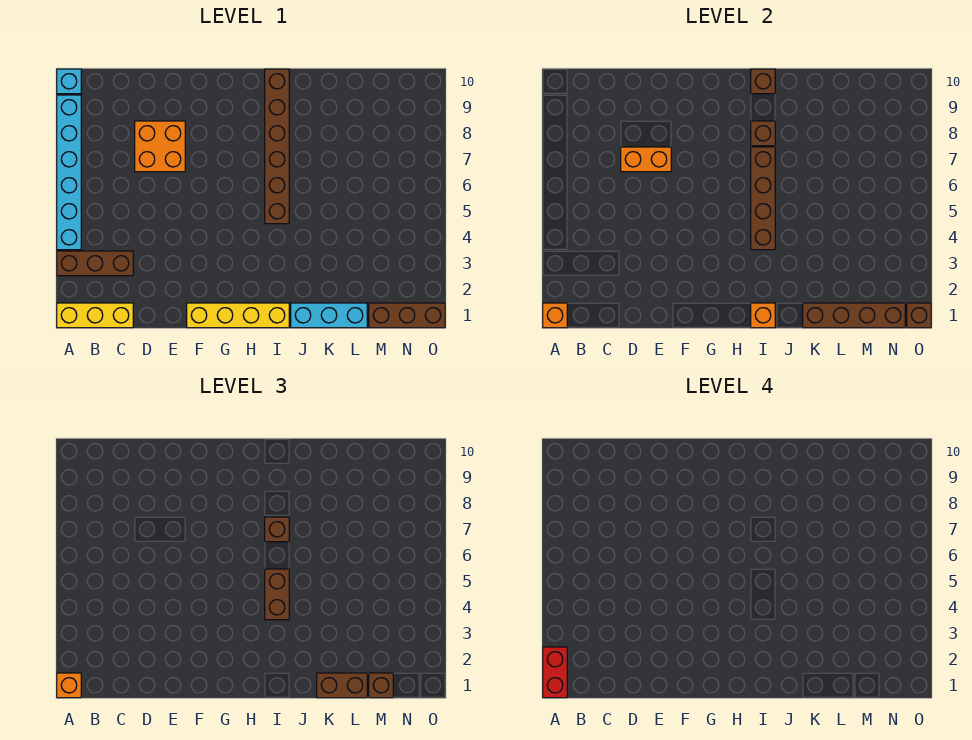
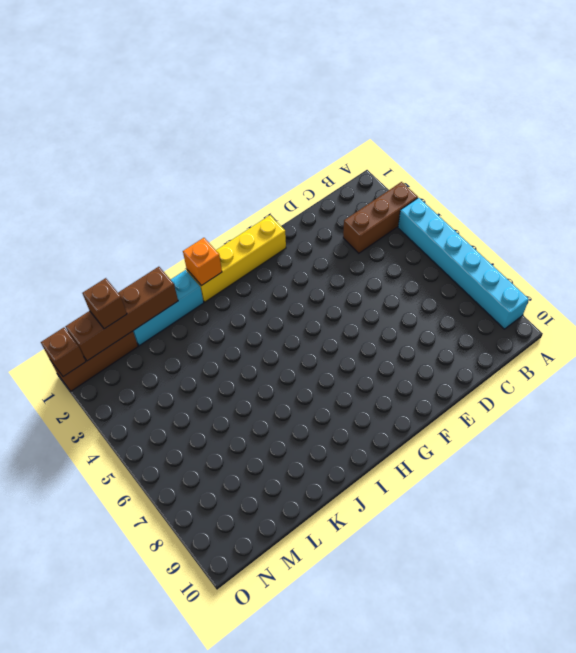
none -> yellow brick A1:C1 level 1
none -> cyan brick A10 level 1
none -> orange brick D7:E8 level 1

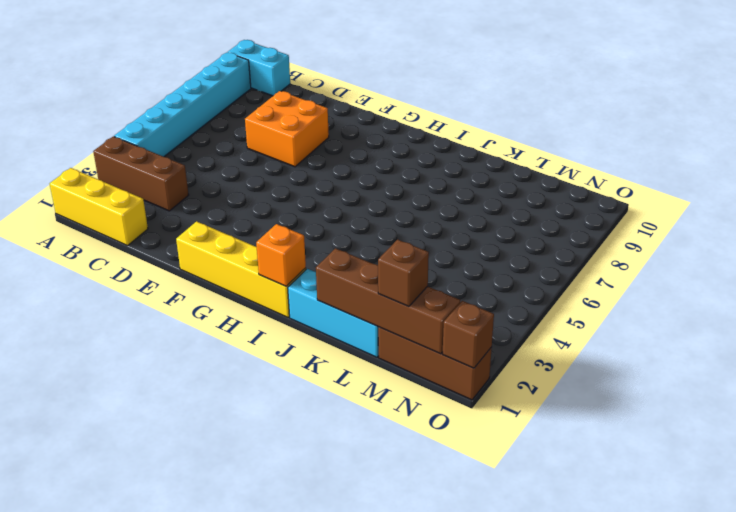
cyan brick A10:B10 level 1 -> cyan brick A10 level 1
none -> brown brick I5:I10 level 1
none -> orange brick A1 level 2
none -> orange brick D7:E7 level 2

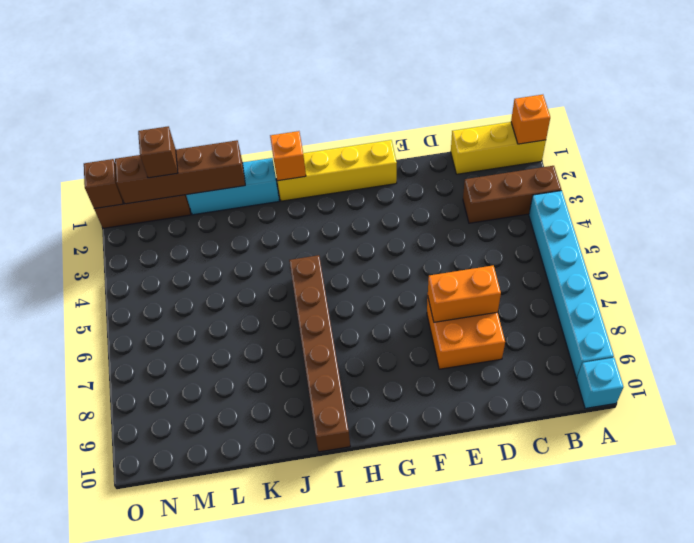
none -> brown brick I4:I7 level 2
none -> brown brick I8 level 2
none -> brown brick I10 level 2

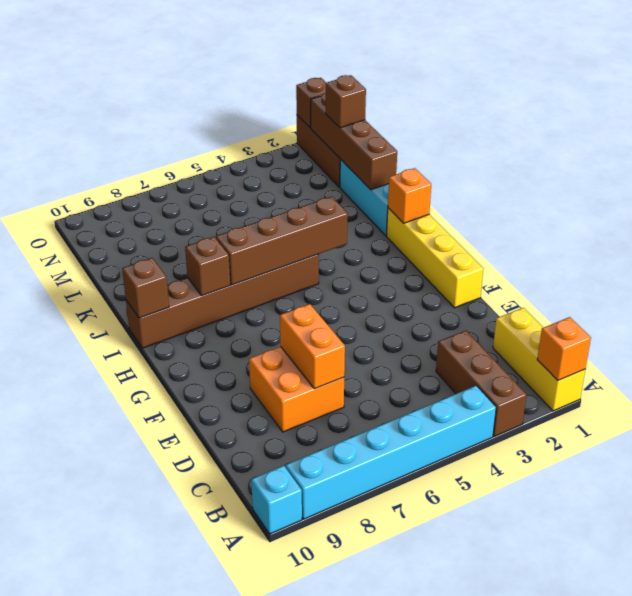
none -> orange brick A1 level 3
none -> brown brick I4:I5 level 3
none -> brown brick I7 level 3

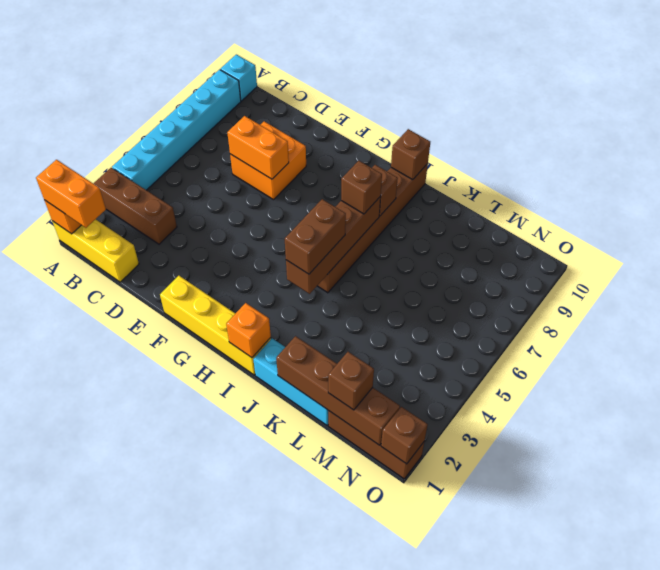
orange brick A1:B1 level 3 -> orange brick A1 level 3
none -> brown brick K1:L1 level 3
none -> red brick A1:A2 level 4

